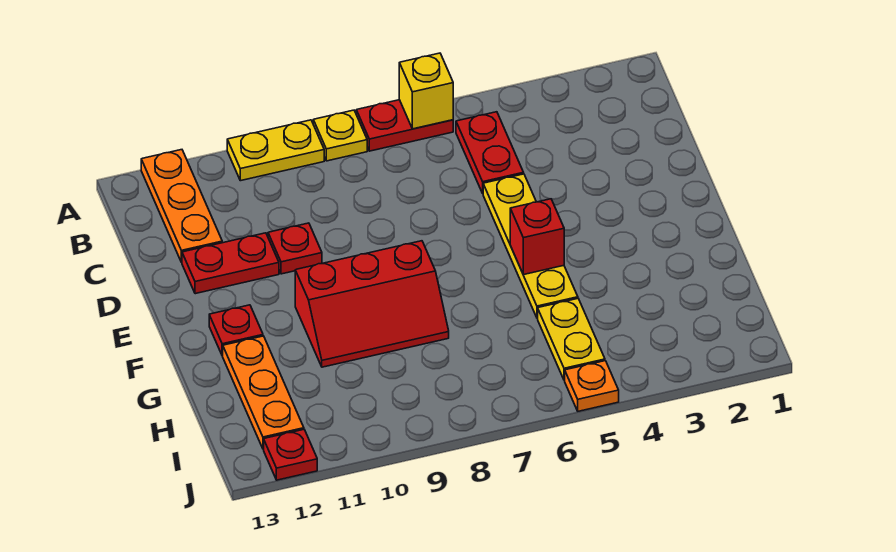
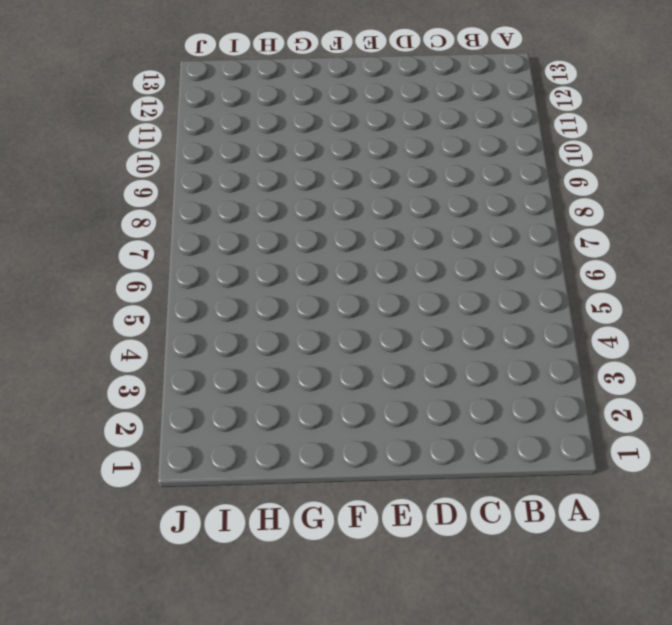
none -> red plate A6:A7 level 1
none -> yellow plate A8 level 1
none -> yellow plate A9:A10 level 1

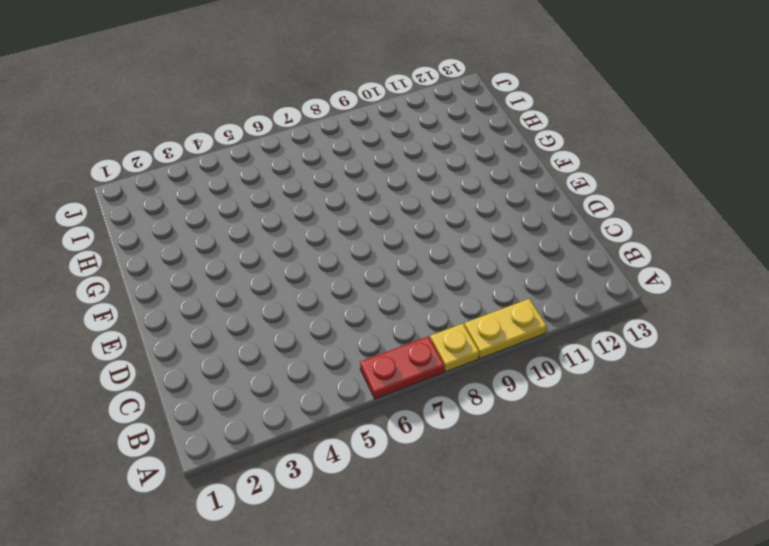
none -> orange plate A12:C12 level 1
none -> red plate B5:C5 level 1
none -> yellow plate D5:G5 level 1

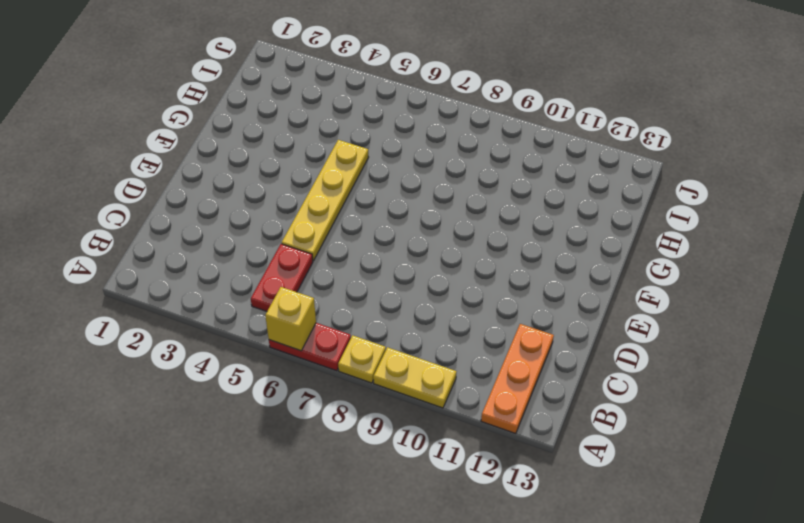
none -> red plate D10 level 1
none -> red plate D11:D12 level 1
none -> red slope F8:G10 level 1 top F

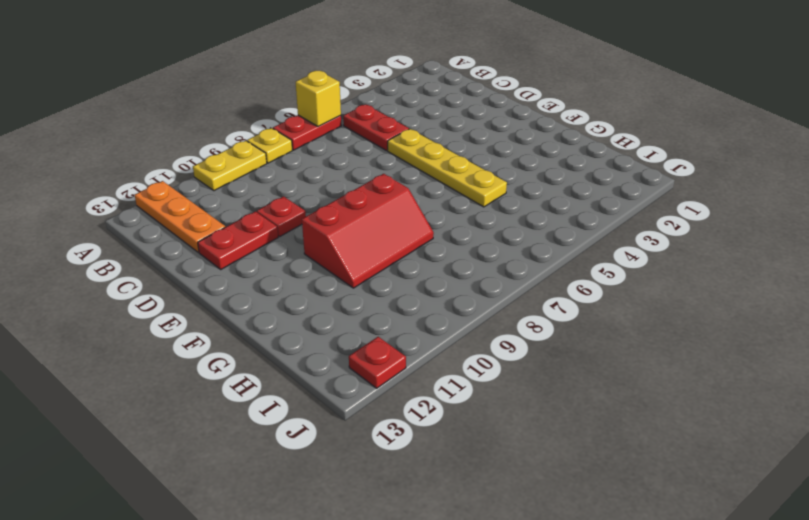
none -> red plate F12 level 1
none -> orange plate G12:I12 level 1
none -> yellow plate H5:I5 level 1

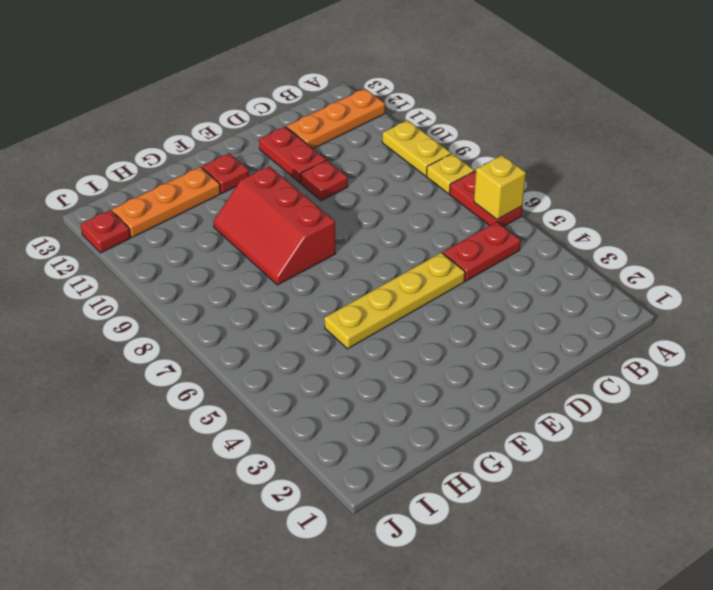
none -> yellow plate H5:I5 level 1
none -> orange plate J5 level 1
none -> red brick F5 level 2

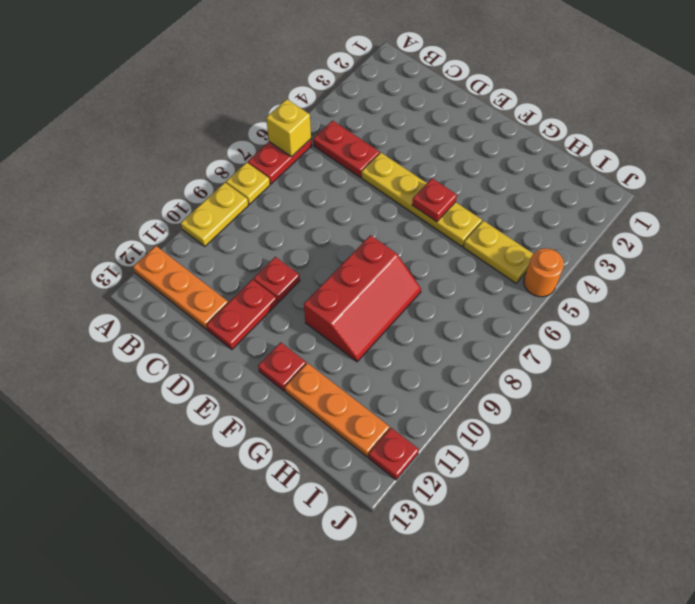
red plate F5 level 2 -> red brick F5 level 2
orange round brick J5 level 1 -> orange plate J5 level 1

